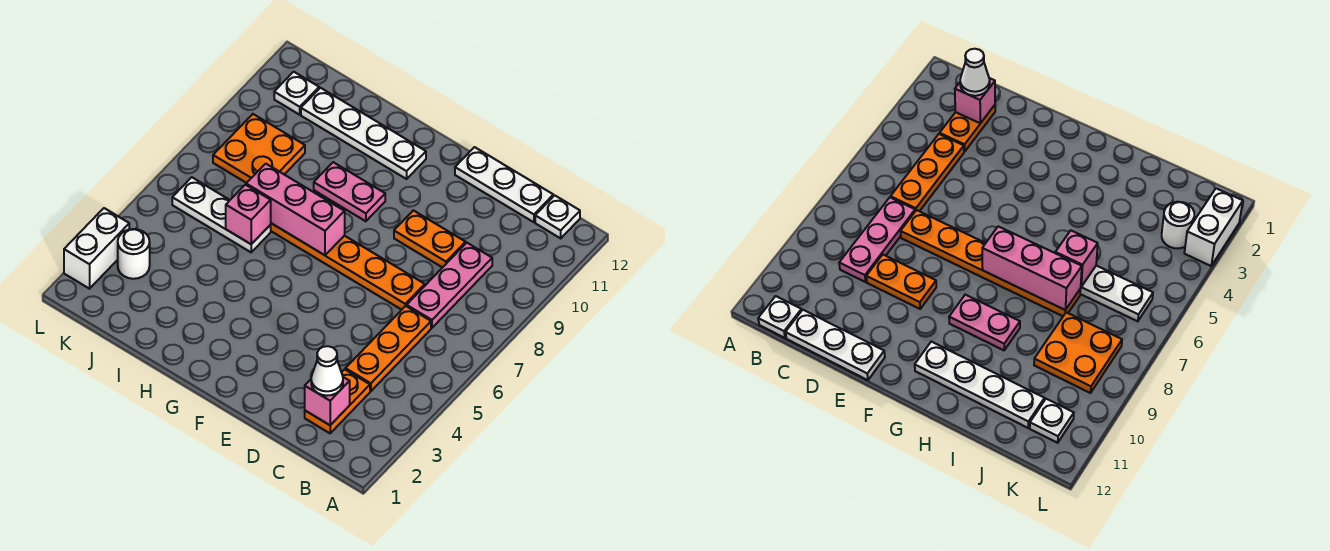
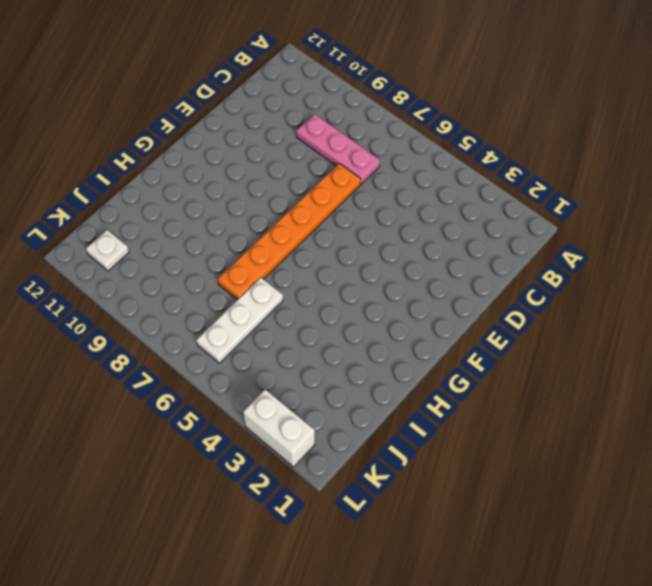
none -> white plate B12 level 1
none -> orange plate C2:C3 level 1
none -> orange plate C4:C6 level 1

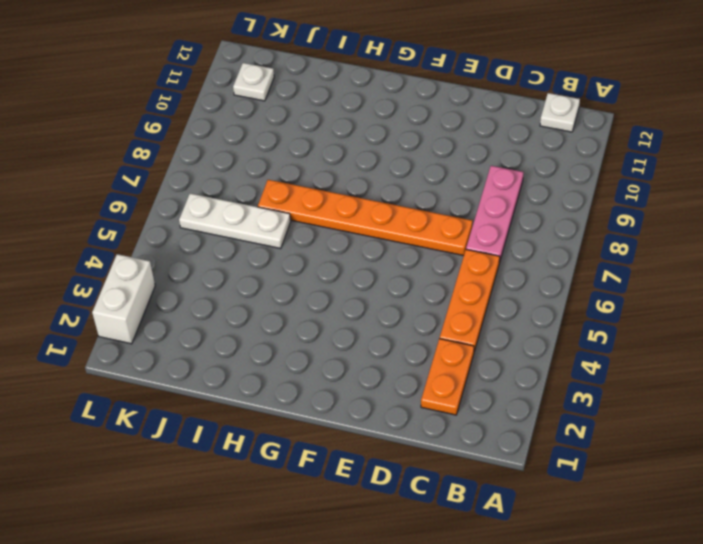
none -> white plate C12:E12 level 1
none -> orange plate D9:E9 level 1
none -> pink plate G9:H9 level 1

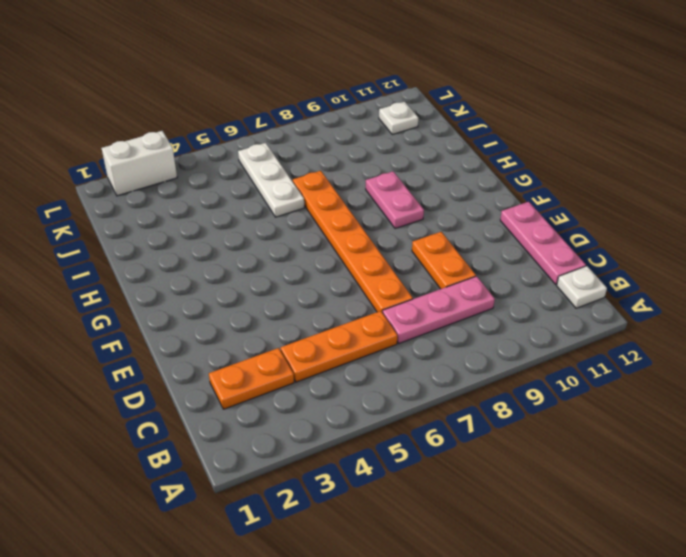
pink plate C12:E12 level 1 -> white plate C12:E12 level 1
none -> white plate G11:J11 level 1
none -> orange plate J8:K9 level 1
none -> white round brick K3 level 1

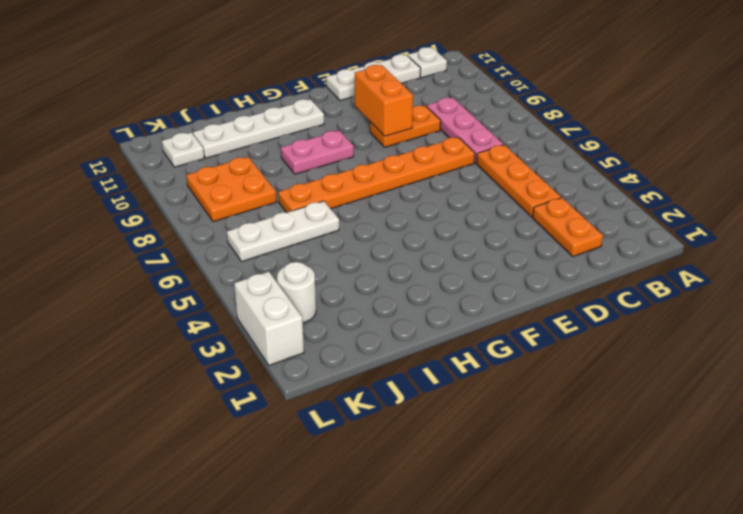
orange brick E9:E10 level 2 -> none
none -> pink brick C2 level 2
none -> pink brick G7:I7 level 2
none -> pink brick I6 level 2

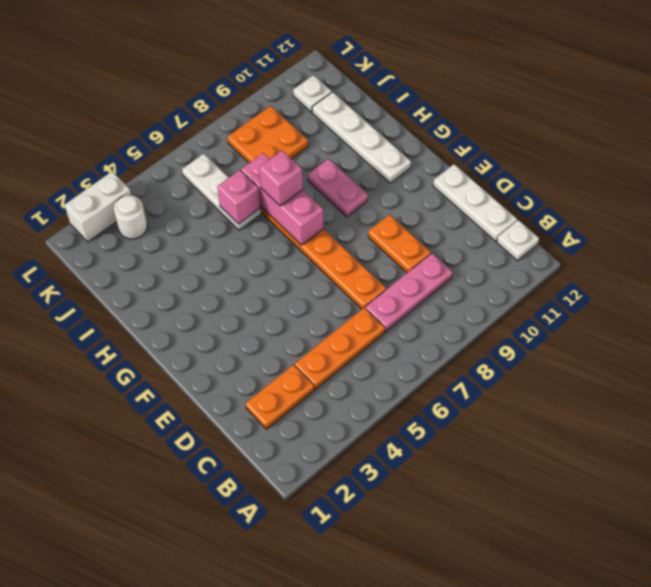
pink brick H7 level 3 -> pink brick C2 level 2
none -> white cone C2 level 3

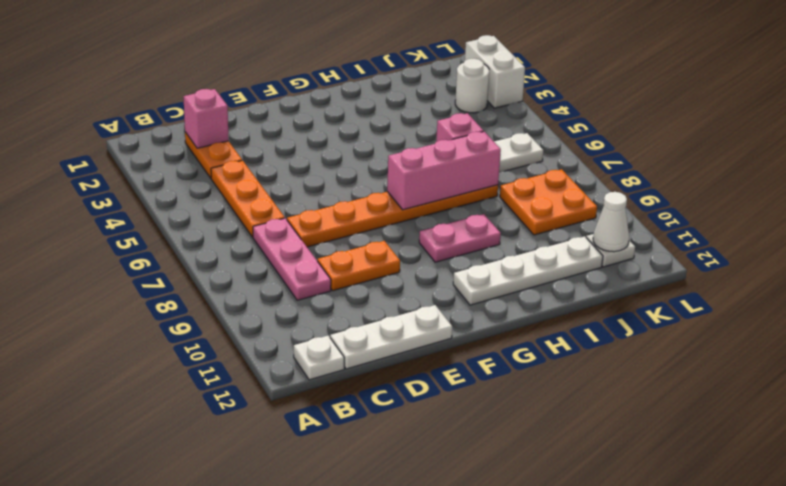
white cone K11 level 2 -> white cone C2 level 3

